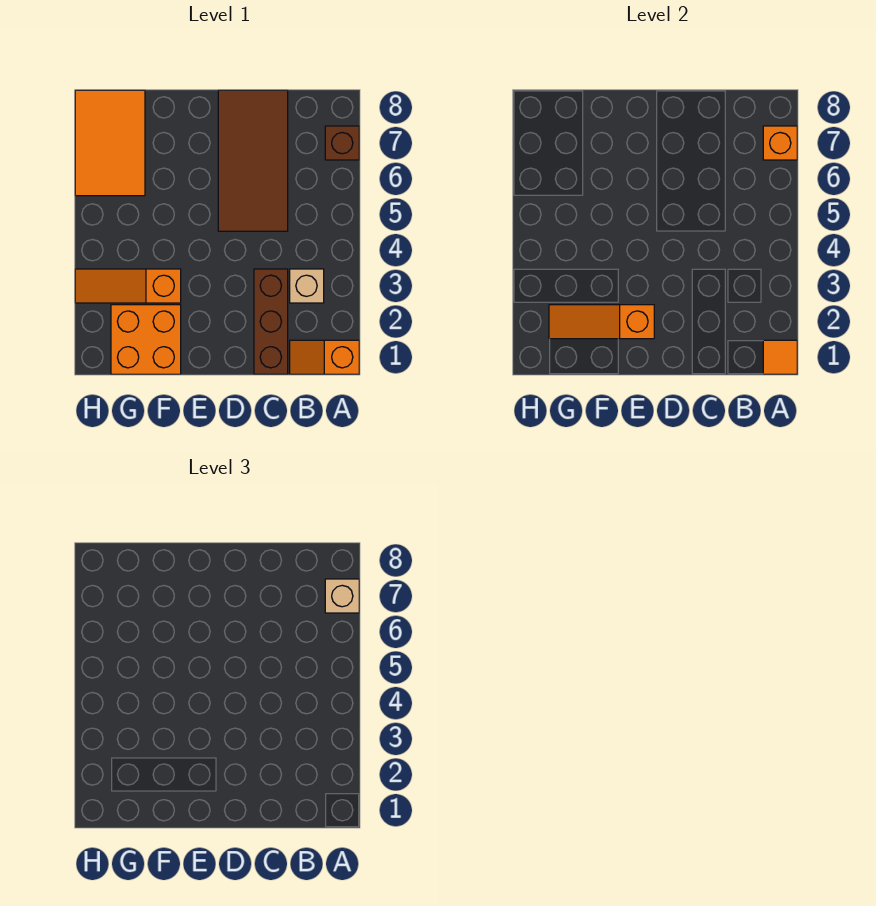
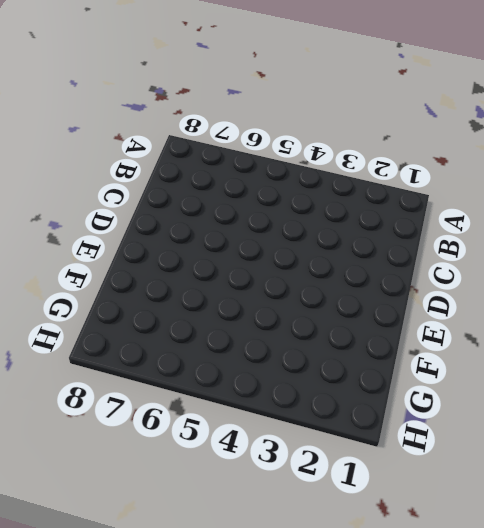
none -> orange slope A1:B1 level 1 top A
none -> brown brick A7 level 1
none -> tan brick B3 level 1

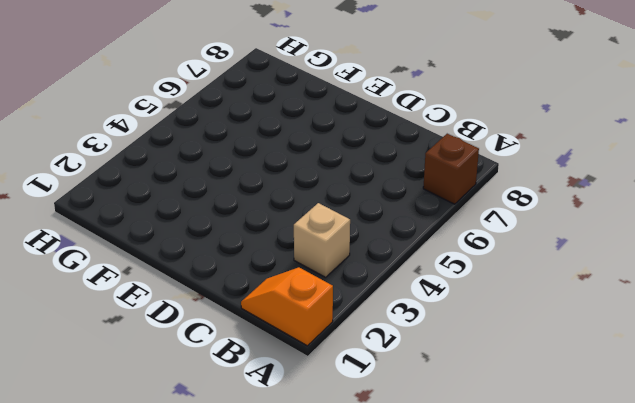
none -> brown brick C1:C3 level 1
none -> brown tile C5:D8 level 1
none -> orange brick F1:G2 level 1

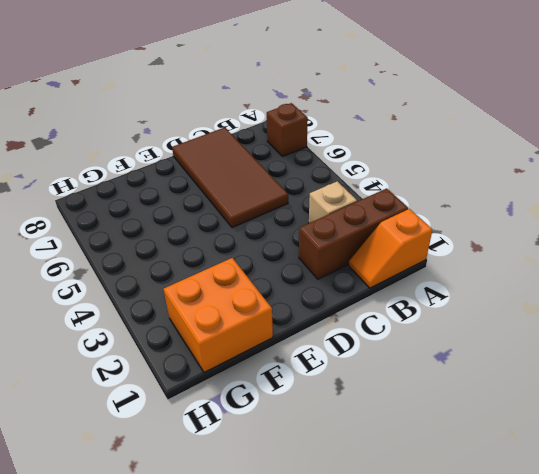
brown brick A2:C2 level 1 -> brown brick C1:C3 level 1
none -> orange slope F3:H3 level 1 top F
none -> orange tile G6:H8 level 1
none -> orange tile A1 level 2

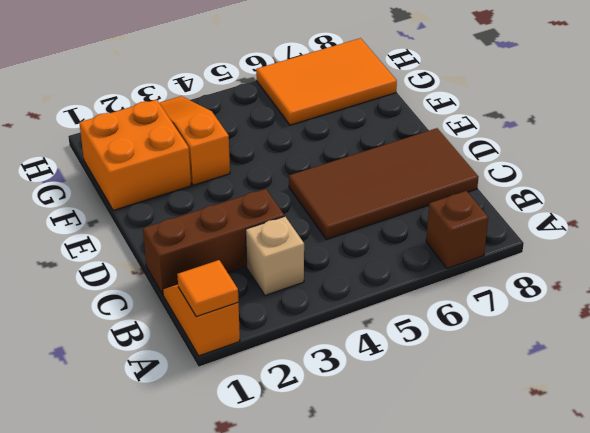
none -> orange brick A7 level 2
none -> orange slope E2:G2 level 2 top E
none -> tan brick A7 level 3

